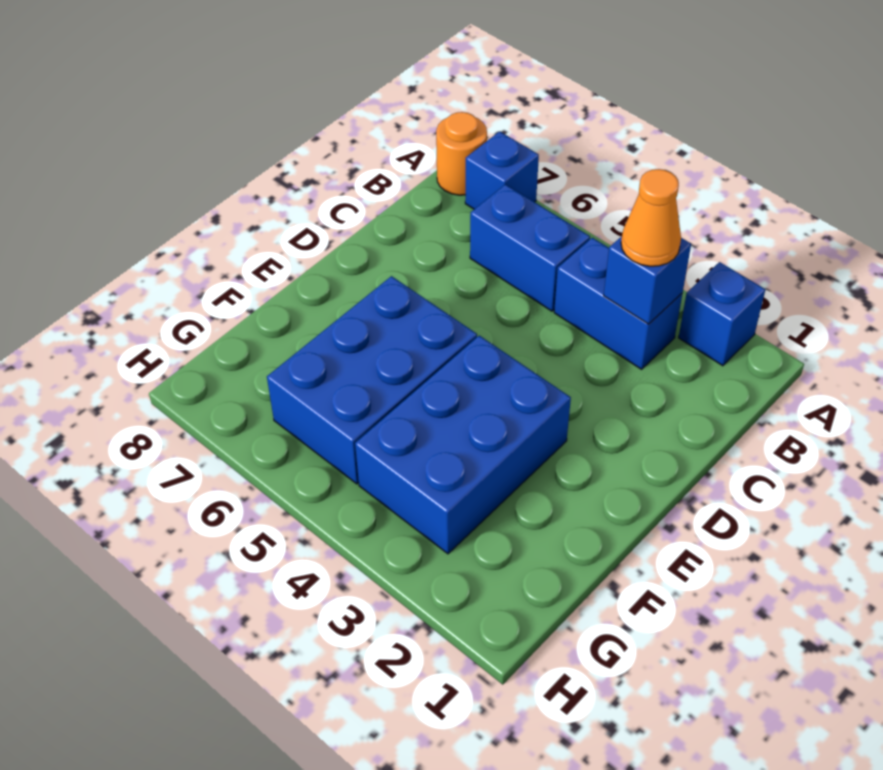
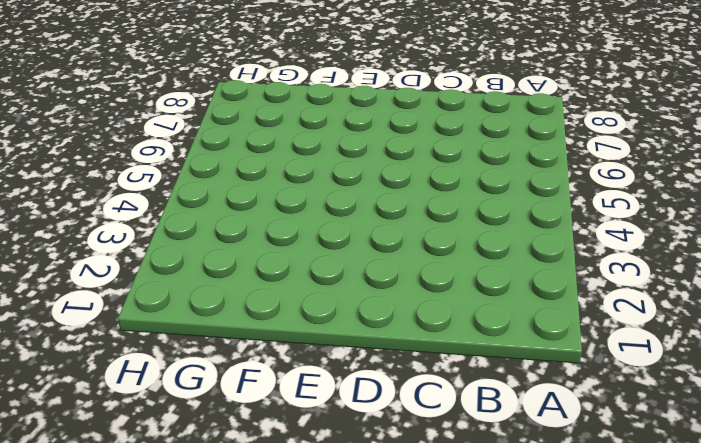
none -> blue brick A2 level 1
none -> blue brick A7 level 1

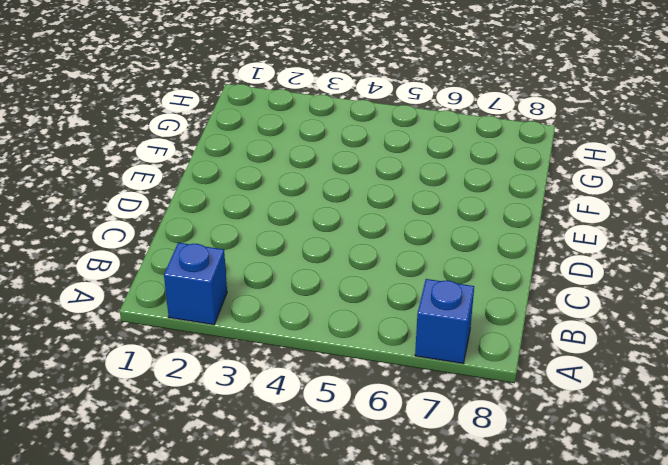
none -> orange round brick A8 level 1
none -> blue brick B3:B4 level 1

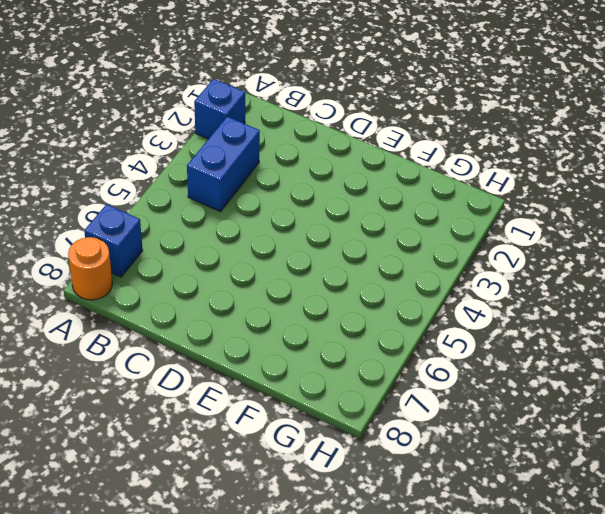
none -> blue brick B5:B6 level 1
none -> blue brick E3:G4 level 1

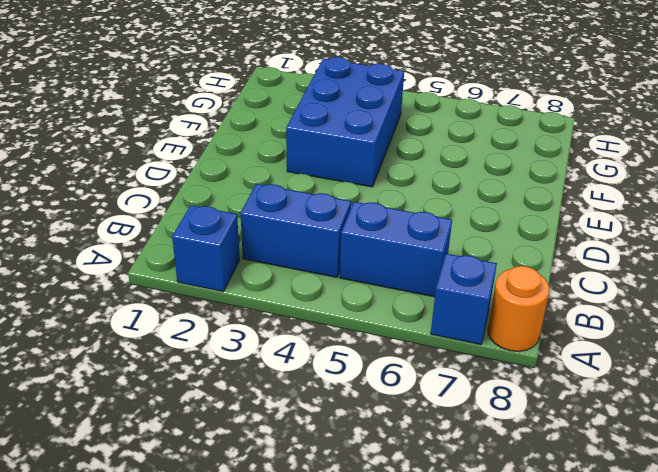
none -> blue brick E5:G6 level 1
none -> blue brick B3 level 2

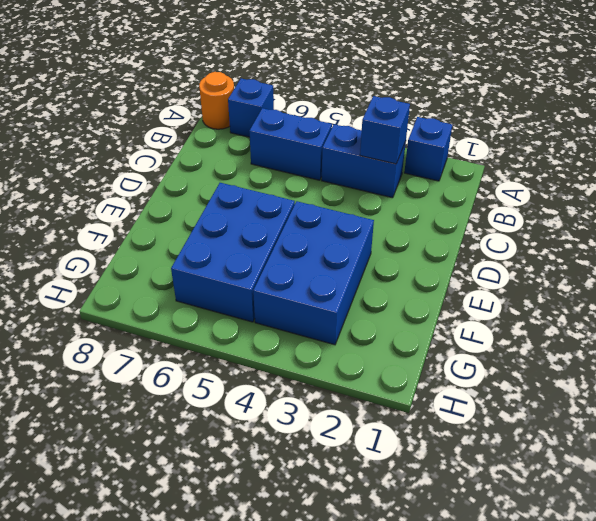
none -> orange cone B3 level 3

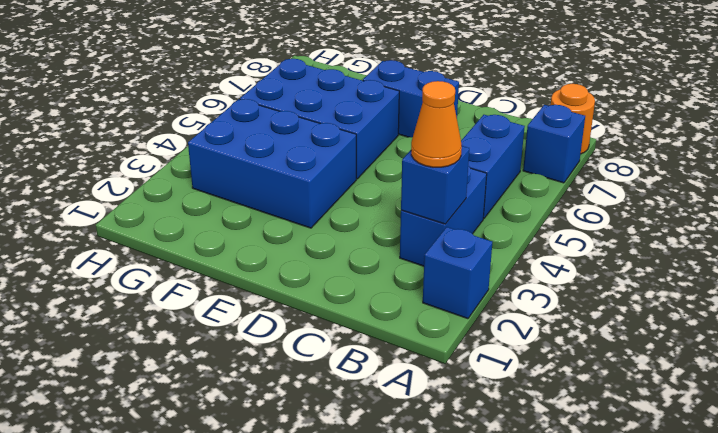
blue brick D7:E7 level 1 -> none

